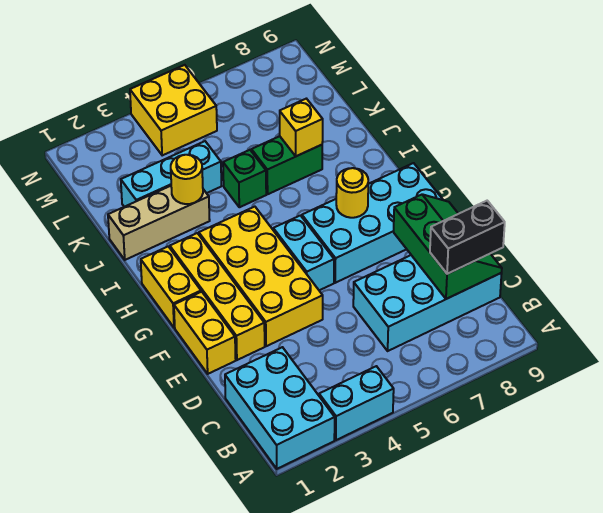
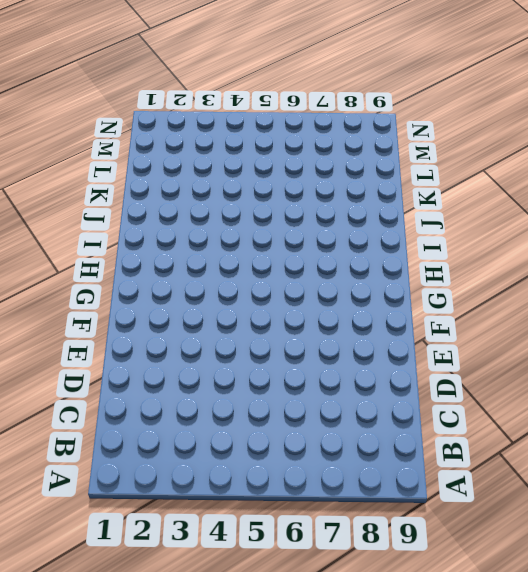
none -> cyan brick A1:C2 level 1
none -> cyan brick A3:A4 level 1
none -> cyan brick C6:D9 level 1

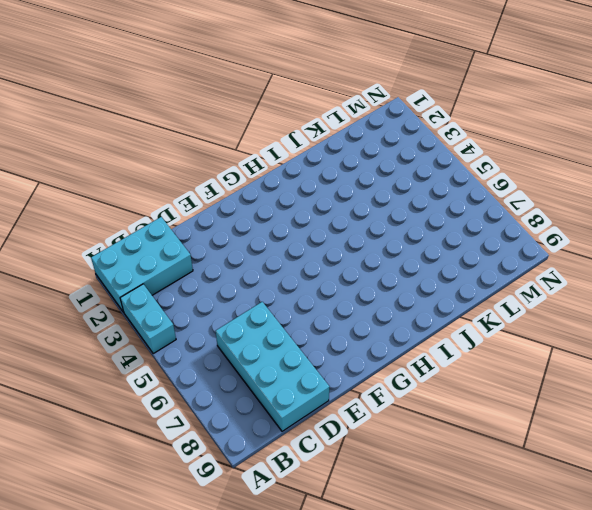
none -> yellow brick E1:F1 level 1
none -> yellow brick E2:H2 level 1
none -> yellow brick E3:H4 level 1

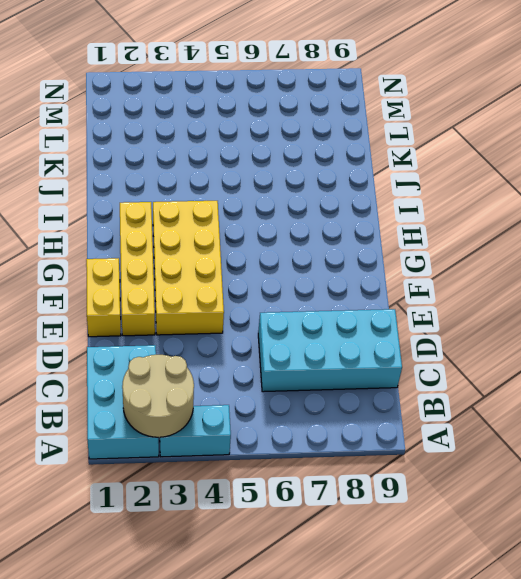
tan round brick A2:B3 level 2 -> none
none -> cyan brick F5:G5 level 1
none -> cyan brick F6:G9 level 1
none -> yellow brick G1:H1 level 1

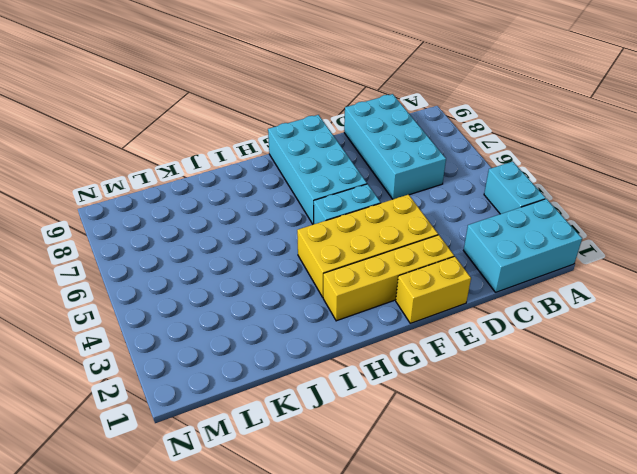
none -> yellow brick G1:H1 level 1
none -> tan brick J1:J3 level 1
none -> green brick J5 level 1

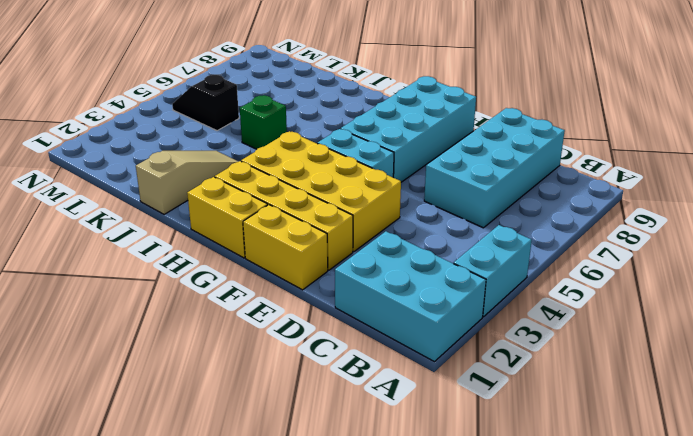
tan slope J1:J3 level 1 top 1 -> tan brick J1:J3 level 1
black slope L5:M5 level 1 top L -> yellow brick M4:N5 level 1
none -> green brick J6:J7 level 1
none -> cyan brick K2:K4 level 1
none -> green slope C8:E9 level 2 top 8

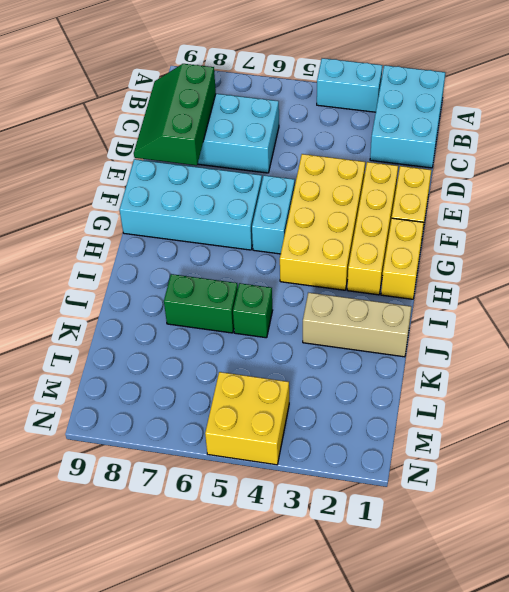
none -> cyan brick K2:K4 level 1
none -> yellow round brick G7 level 2
none -> yellow round brick J3 level 2

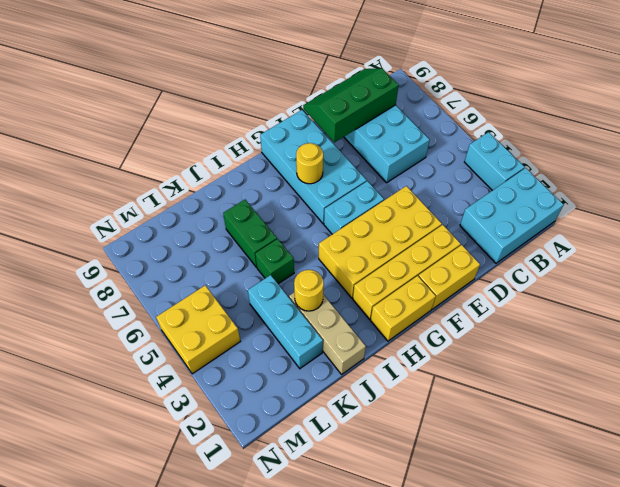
none -> yellow brick J7 level 2
none -> black brick C8:C9 level 3

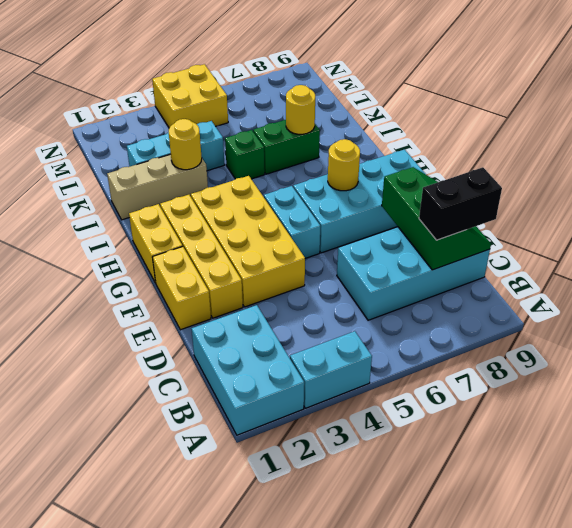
yellow round brick J7 level 2 -> yellow brick J7 level 2

